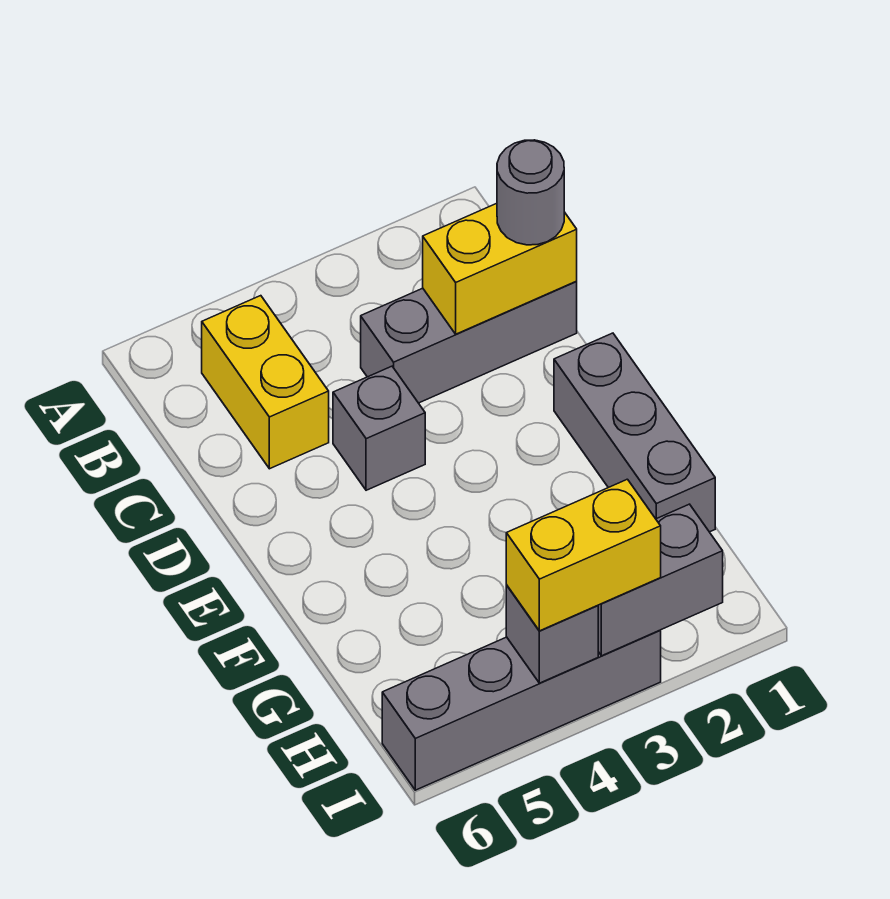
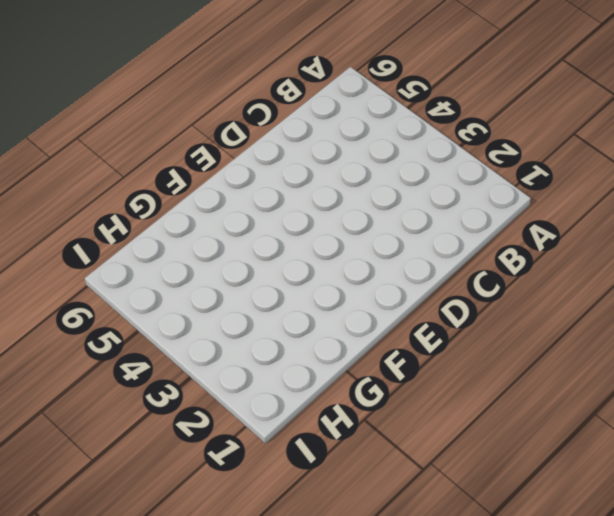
none -> yellow brick B5:C5 level 1
none -> grey brick C1:C3 level 1

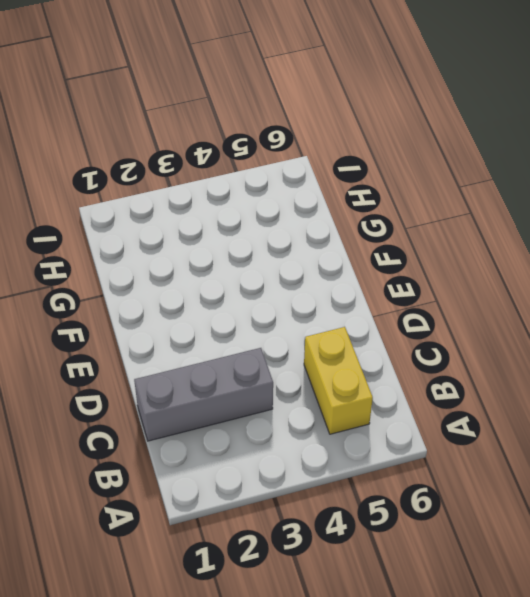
none -> grey brick D4 level 1
none -> grey brick E1:G1 level 1

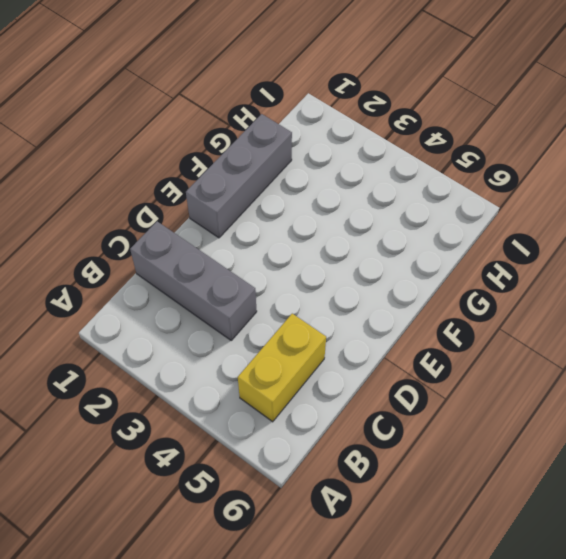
none -> grey brick D4 level 1
none -> grey brick I3:I6 level 1

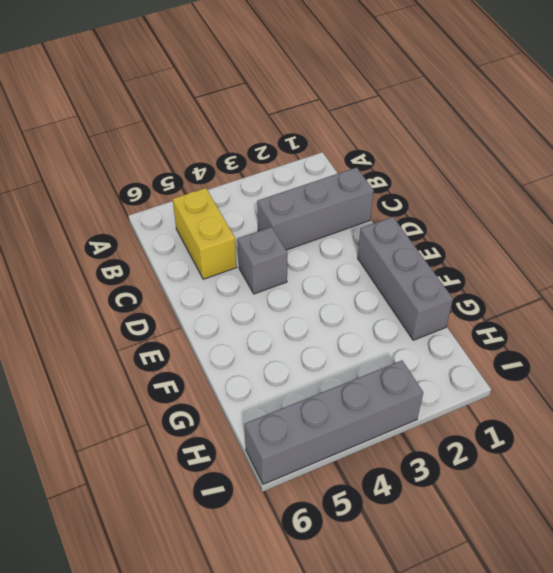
none -> yellow brick C1:C2 level 2
none -> grey brick I2:I3 level 2

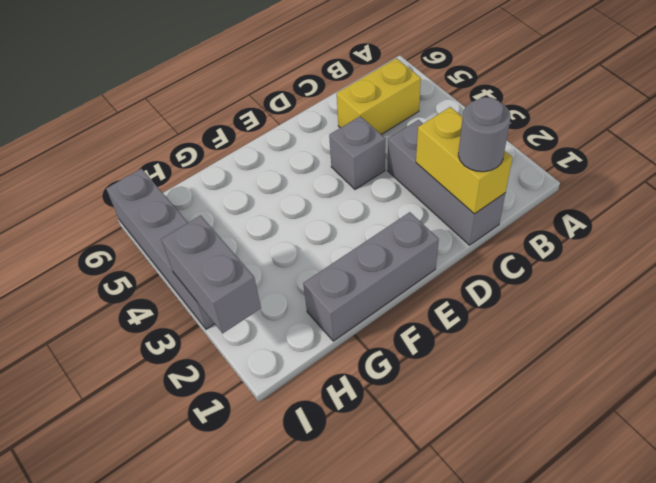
none -> grey brick I4 level 2
none -> yellow brick I3:I4 level 3

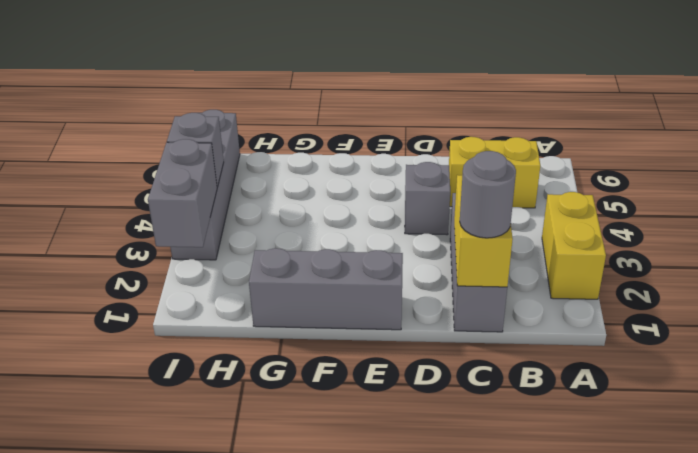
yellow brick A2:A3 level 1 -> yellow brick I3:I4 level 3

